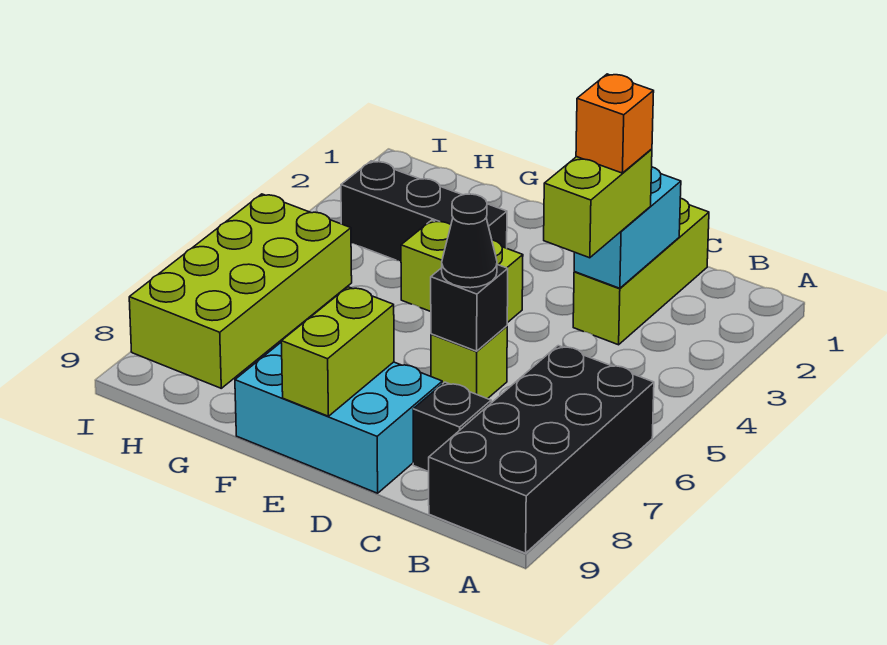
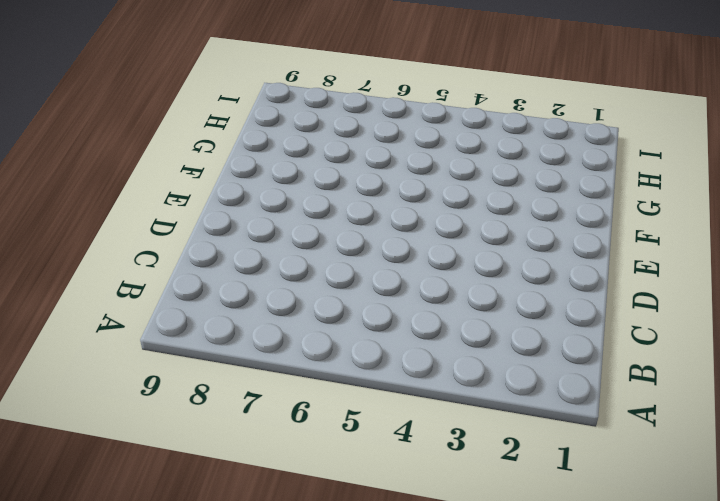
none -> black brick A6:B9 level 1
none -> lime brick C1:C3 level 1
none -> black brick C8 level 1

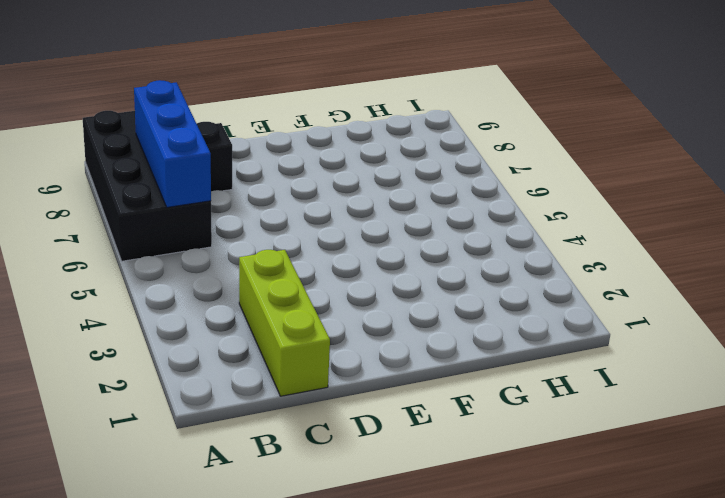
blue brick B6:B8 level 2 -> none
none -> lime brick D6 level 1
none -> cyan brick D8:F9 level 1
none -> lime brick E4:F4 level 1

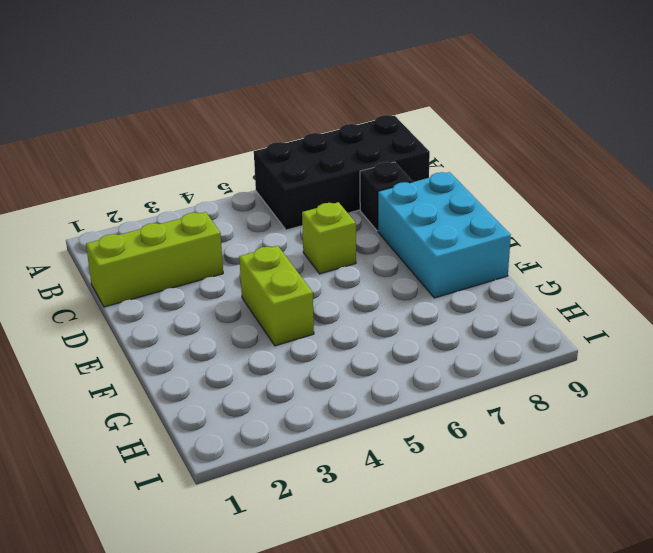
none -> black brick F3:H3 level 1
none -> lime brick H5:I8 level 1
none -> cyan brick C2:C3 level 2

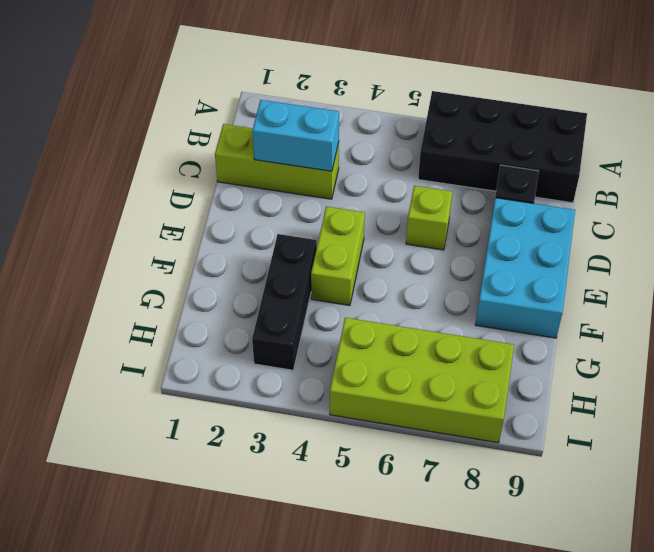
none -> black brick D6 level 2
none -> lime brick E8:E9 level 2
none -> lime brick C3:C4 level 3

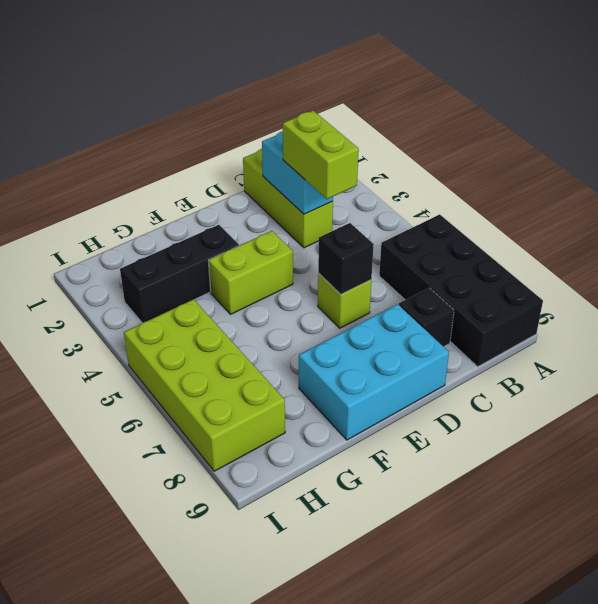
none -> lime brick E8:E9 level 2
none -> black cone D6 level 3
none -> orange brick C3 level 4

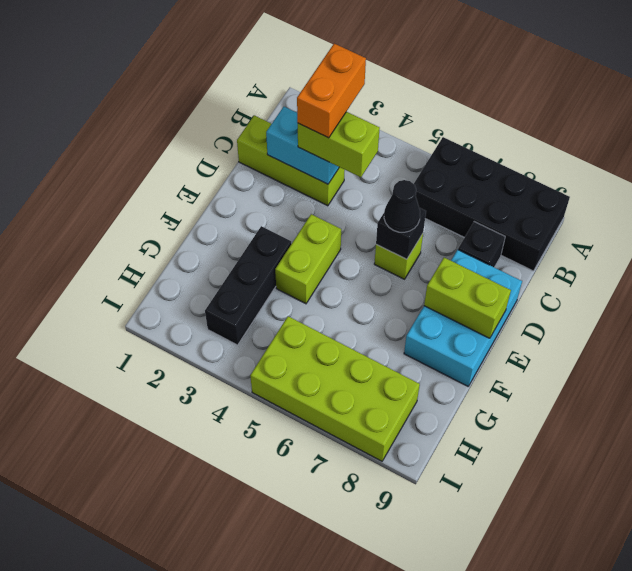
orange brick B3:C3 level 4 -> orange brick C3 level 4

